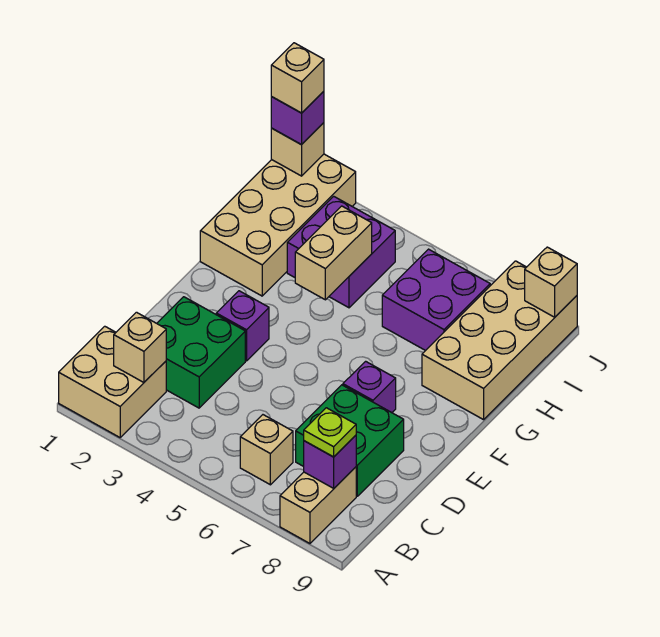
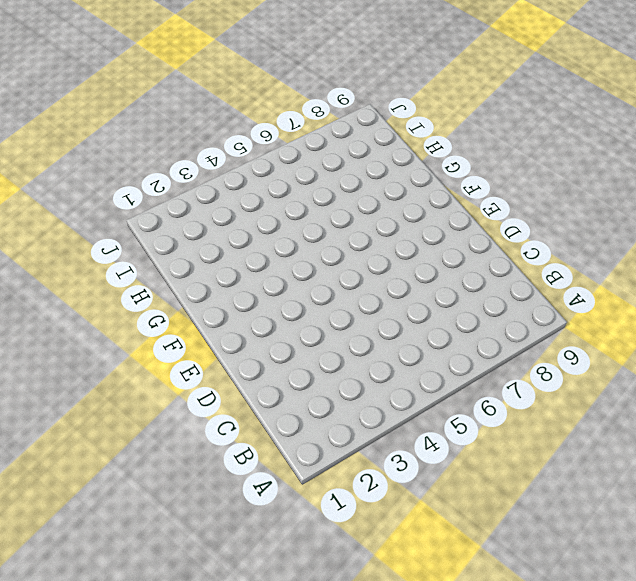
none -> tan brick A1:B2 level 1
none -> tan brick A8:B8 level 1
none -> tan brick B6 level 1

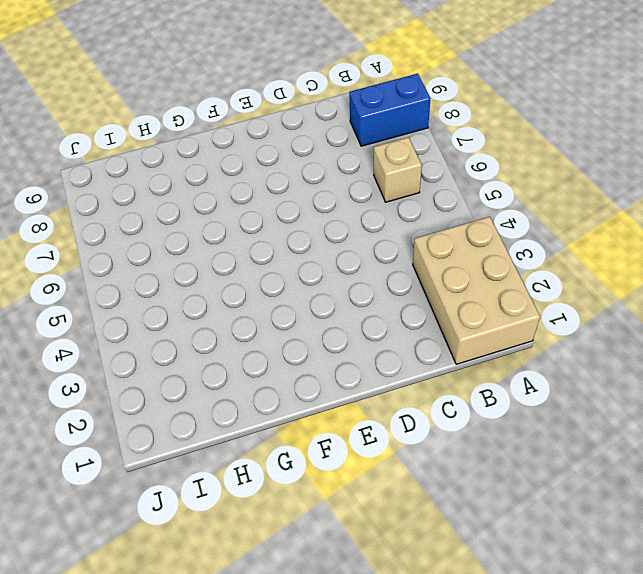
tan brick A1:B3 level 1 -> tan brick A1:B2 level 1
blue brick A8:B8 level 1 -> tan brick A8:B8 level 1
none -> green brick C2:D3 level 1
none -> green brick C7:D8 level 1
none -> purple brick E3 level 1

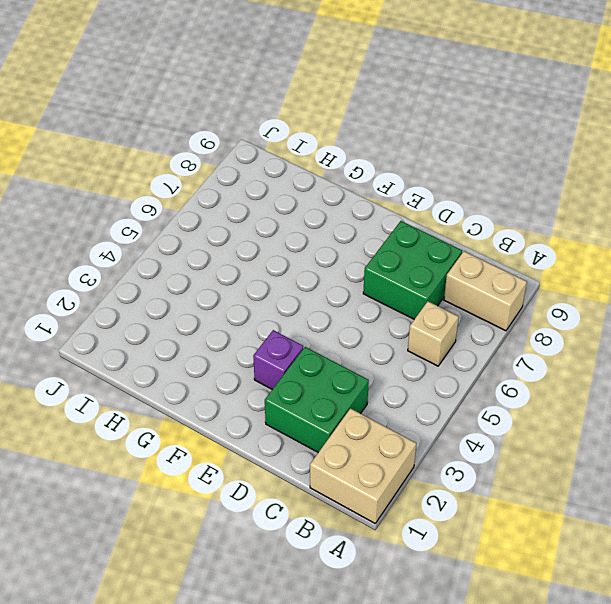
none -> purple brick E7 level 1
none -> tan brick G1:J2 level 1
none -> tan brick G8:J9 level 1

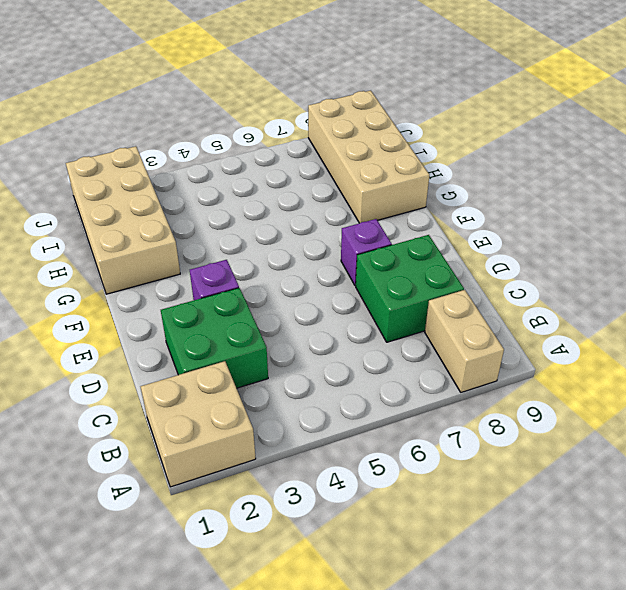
none -> tan brick B6 level 1
none -> purple brick H3:I4 level 1
none -> purple brick H6:I7 level 1

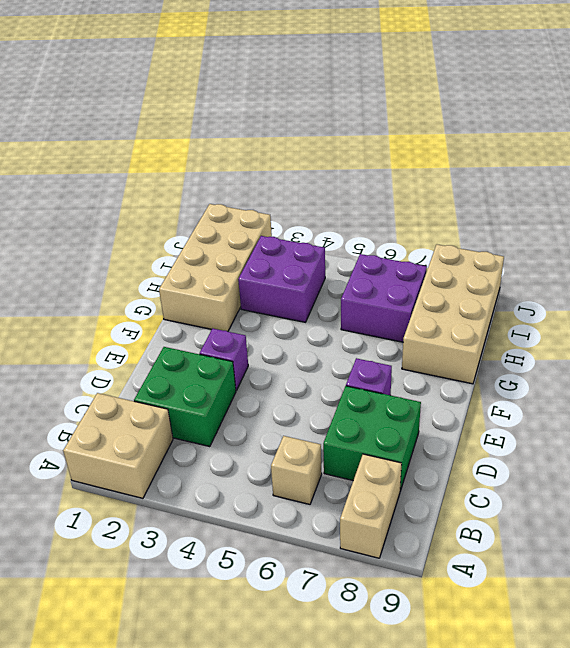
none -> tan brick B2 level 2
none -> purple brick B8 level 2
none -> tan brick G4:H4 level 2

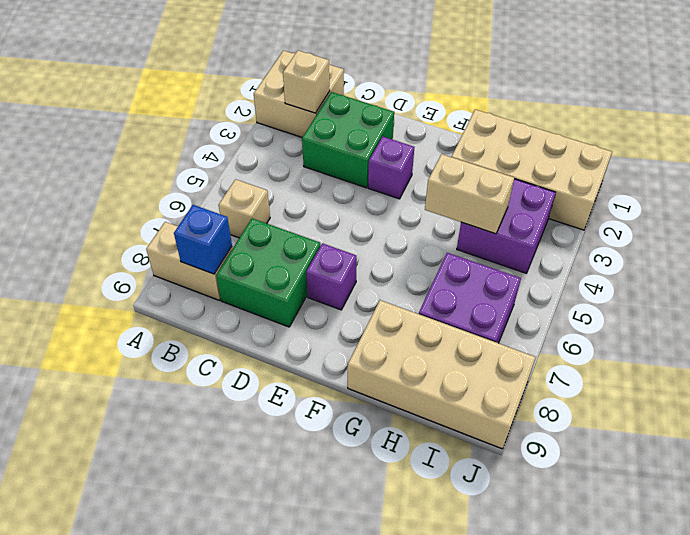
blue brick B8 level 2 -> purple brick B8 level 2
none -> tan brick J1 level 2
none -> tan brick J9 level 2
none -> lime plate B8 level 3

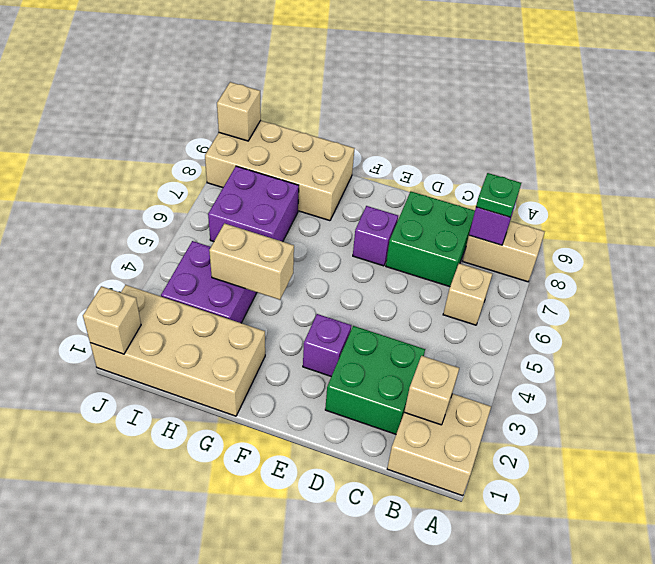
green plate B8 level 3 -> lime plate B8 level 3
none -> purple brick J1 level 3
none -> tan brick J1 level 4

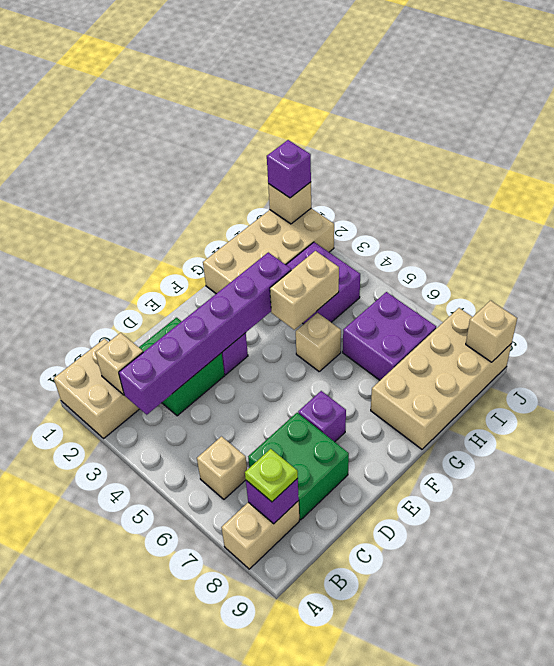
purple brick B3:G3 level 2 -> none
tan brick G5 level 1 -> tan brick J1 level 4

